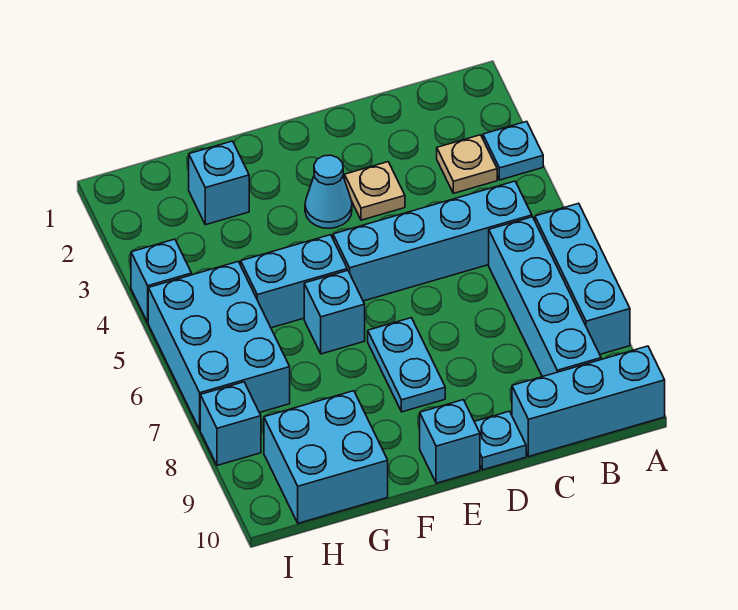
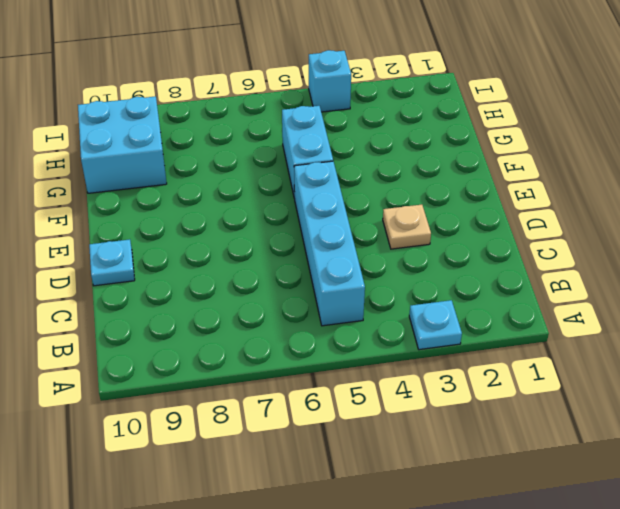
none -> cyan brick A6:A8 level 1
none -> cyan brick A10:C10 level 1
none -> tan plate B3 level 1

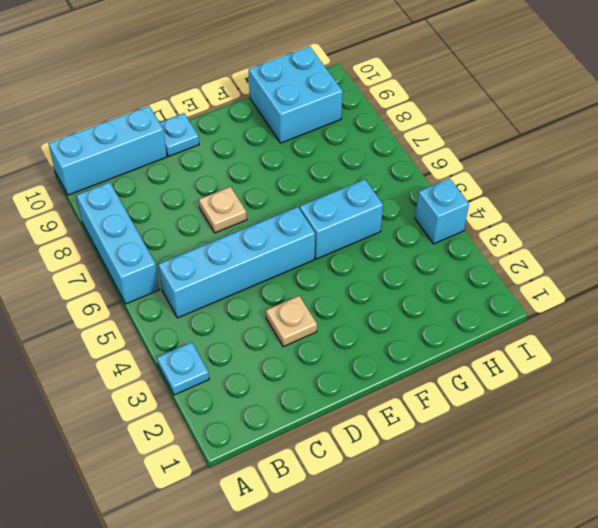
tan plate D7 level 1 -> tan plate B3 level 1
none -> cyan brick B6:B9 level 1
none -> cyan cone E3 level 1
none -> cyan plate E7:E8 level 1

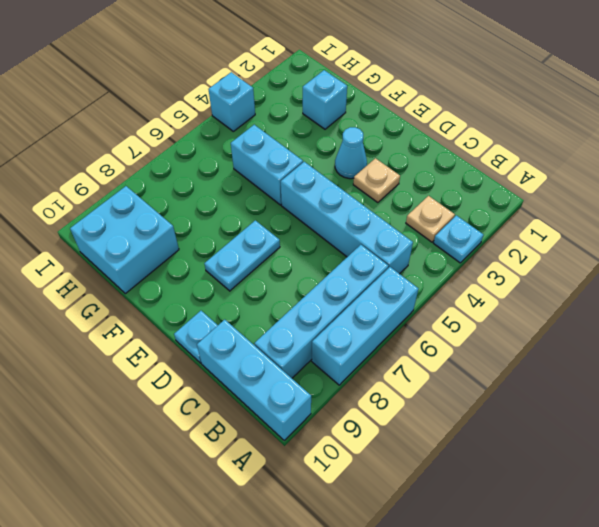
none -> cyan brick E10 level 1
none -> cyan brick F6 level 1
none -> cyan brick H5:I7 level 1

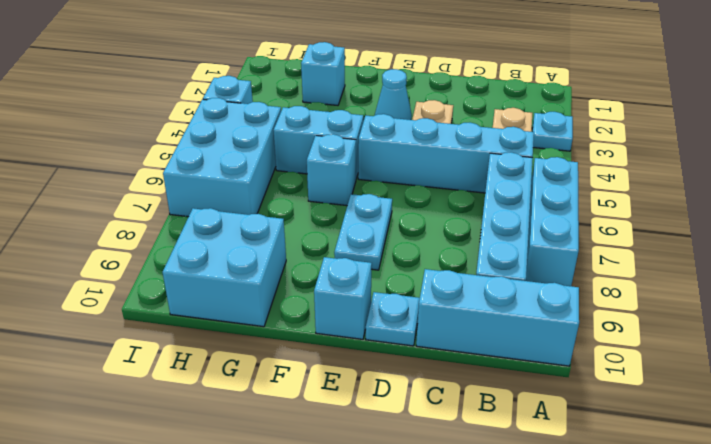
none -> cyan brick I8 level 1

